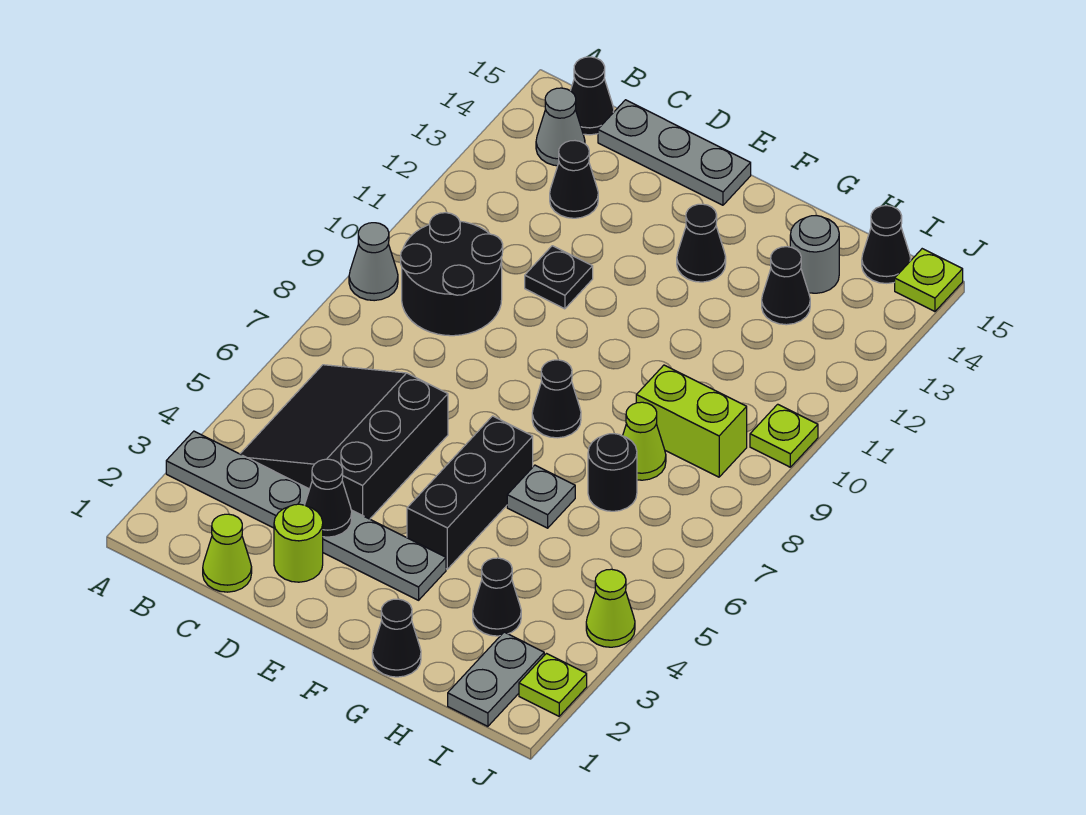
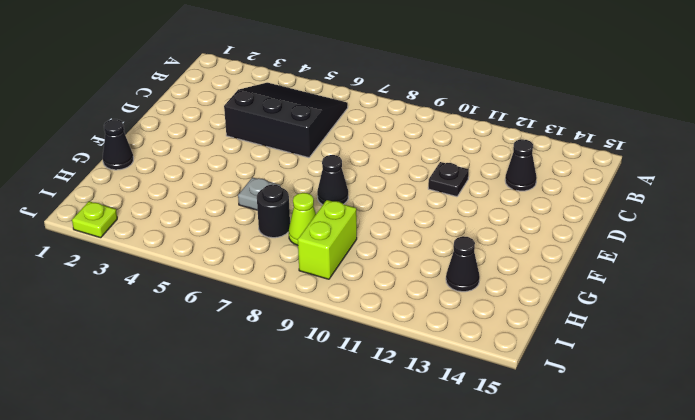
none -> grey plate A3:F3 level 1
none -> grey cone A9 level 1
none -> black round brick B9:C10 level 1

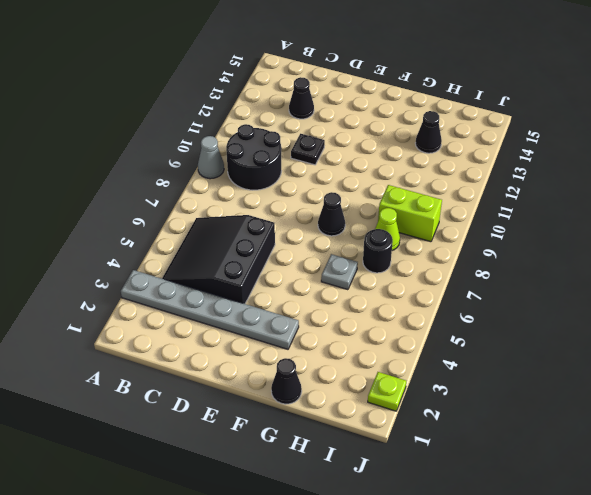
none -> grey cone B14 level 1
none -> black cone B15 level 1
none -> lime cone C1 level 1

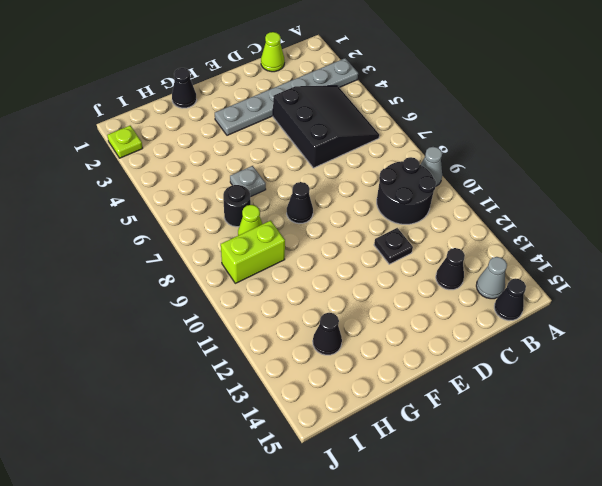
none -> grey plate C15:E15 level 1
none -> lime round brick D2 level 1
none -> black brick F4:F6 level 1

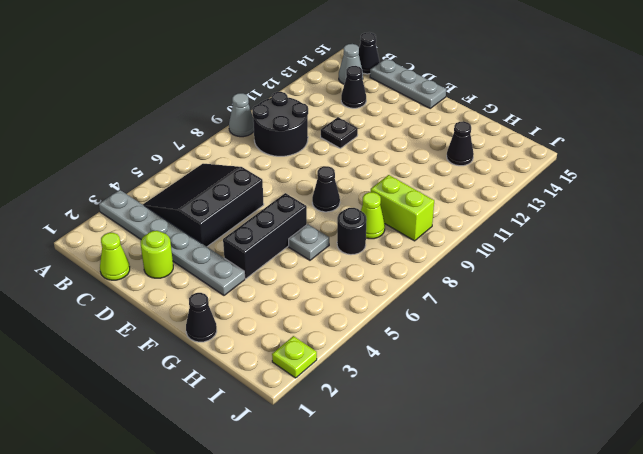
none -> black cone F13 level 1
none -> black cone H3 level 1
none -> grey round brick H14 level 1

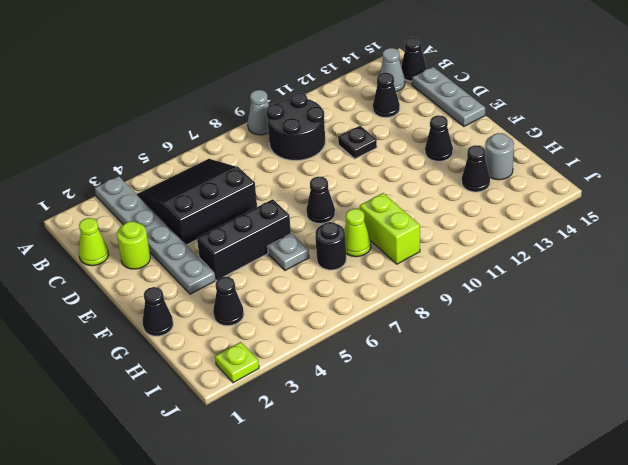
none -> grey plate I1:I2 level 1
none -> black cone I15 level 1
none -> lime cone J4 level 1

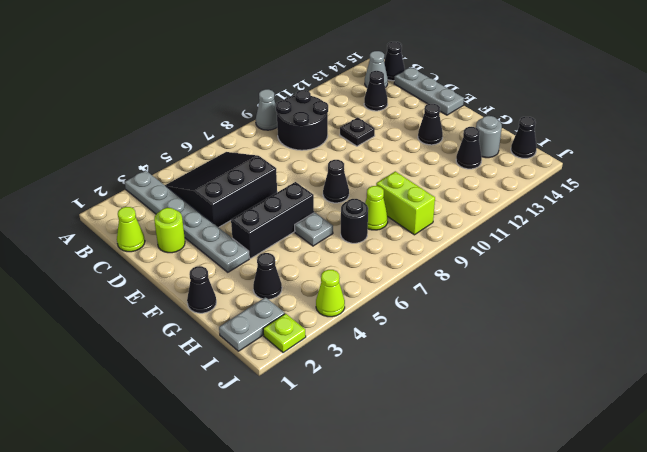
none -> lime plate J10 level 1
none -> lime plate J15 level 1
none -> black cone D3 level 2

